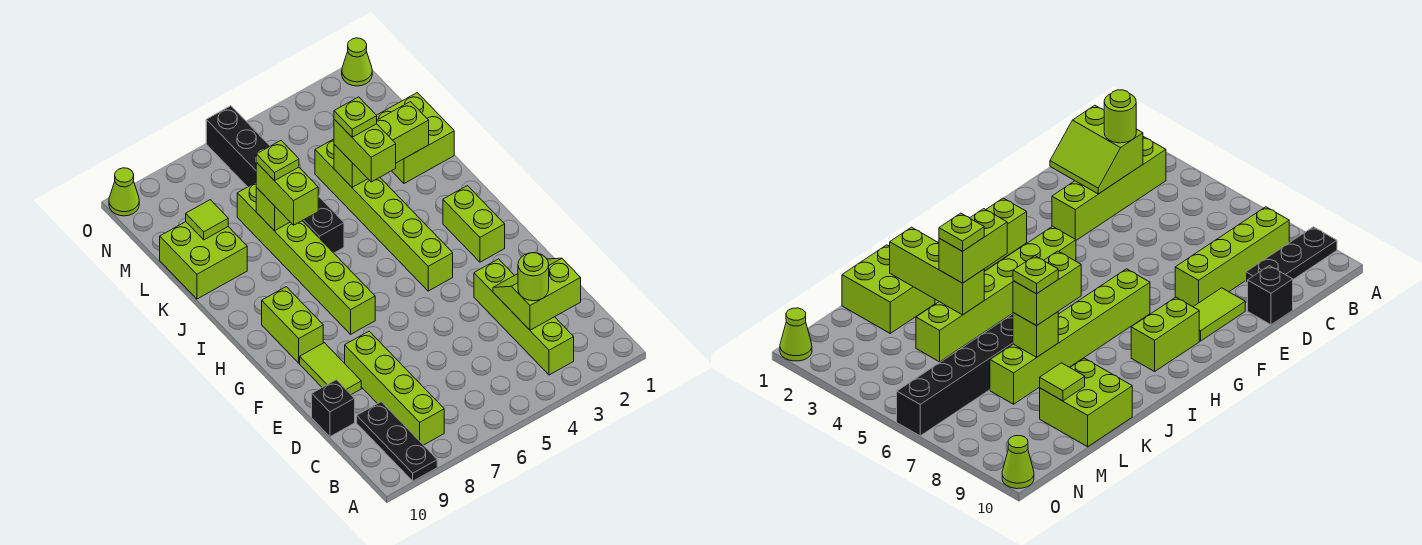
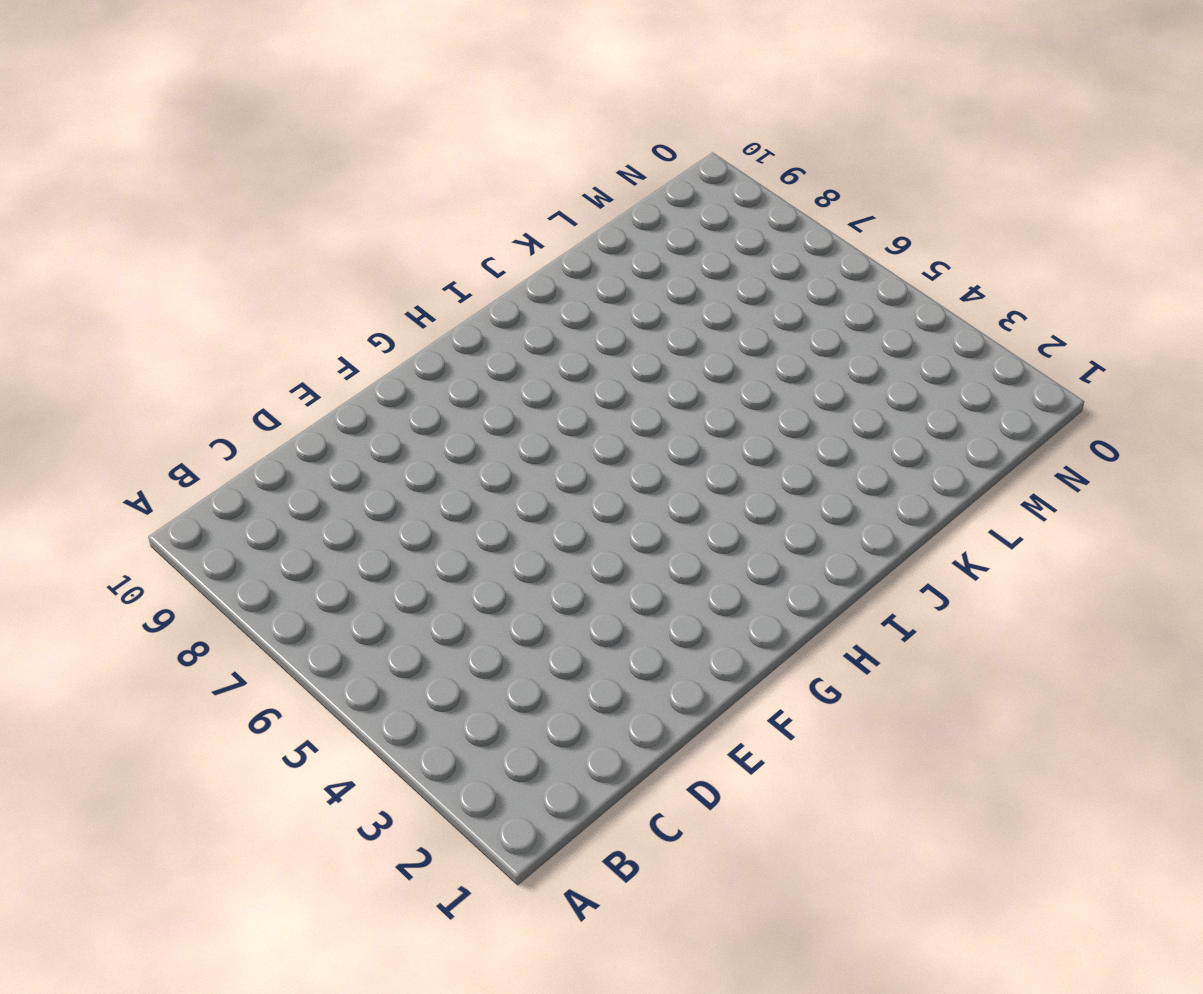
none -> black plate A9:C9 level 1
none -> lime brick B3:E3 level 1
none -> lime brick B8:E8 level 1

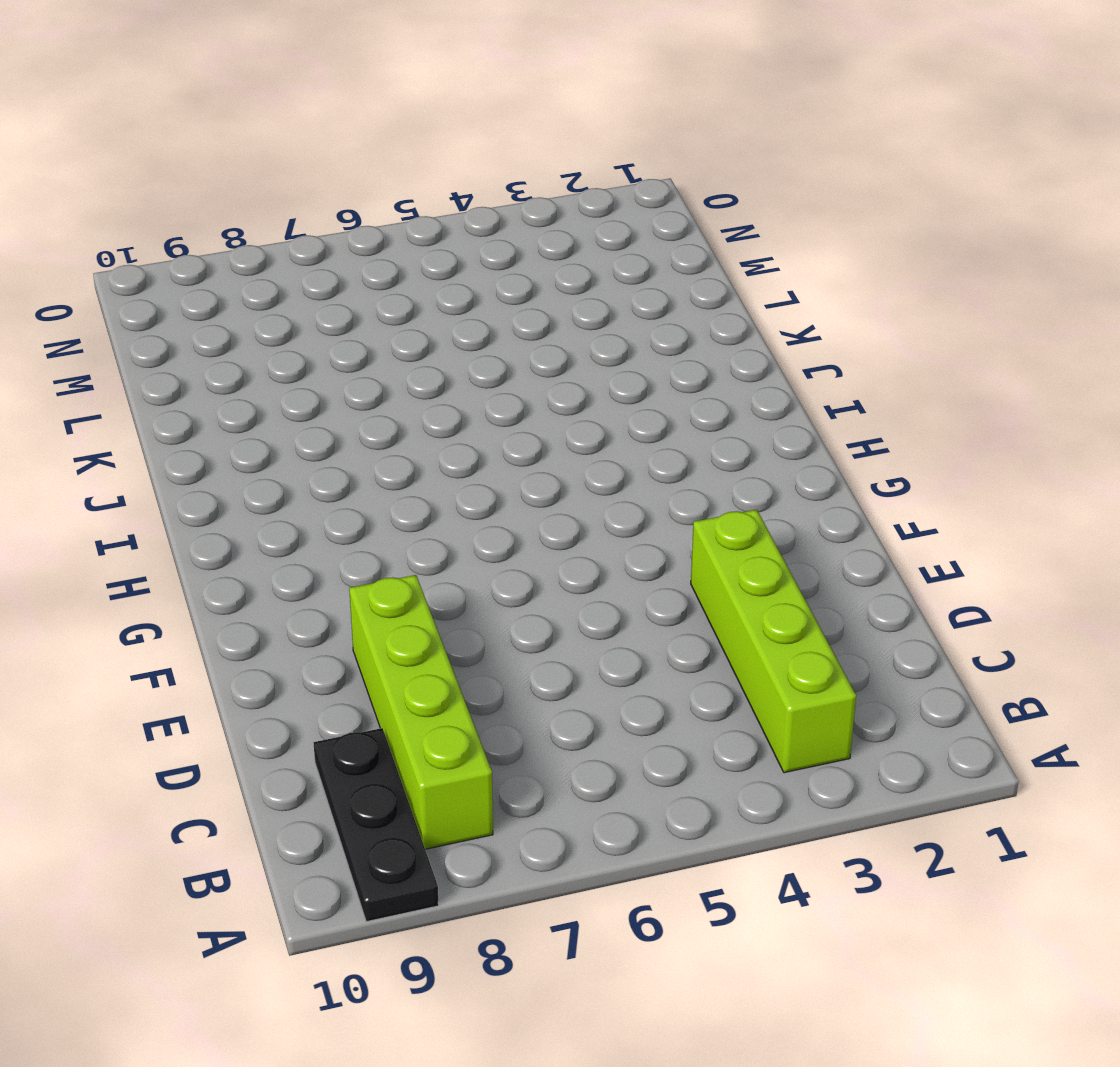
none -> black brick D10 level 1
none -> lime tile E9:F9 level 1
none -> lime brick G2:H2 level 1

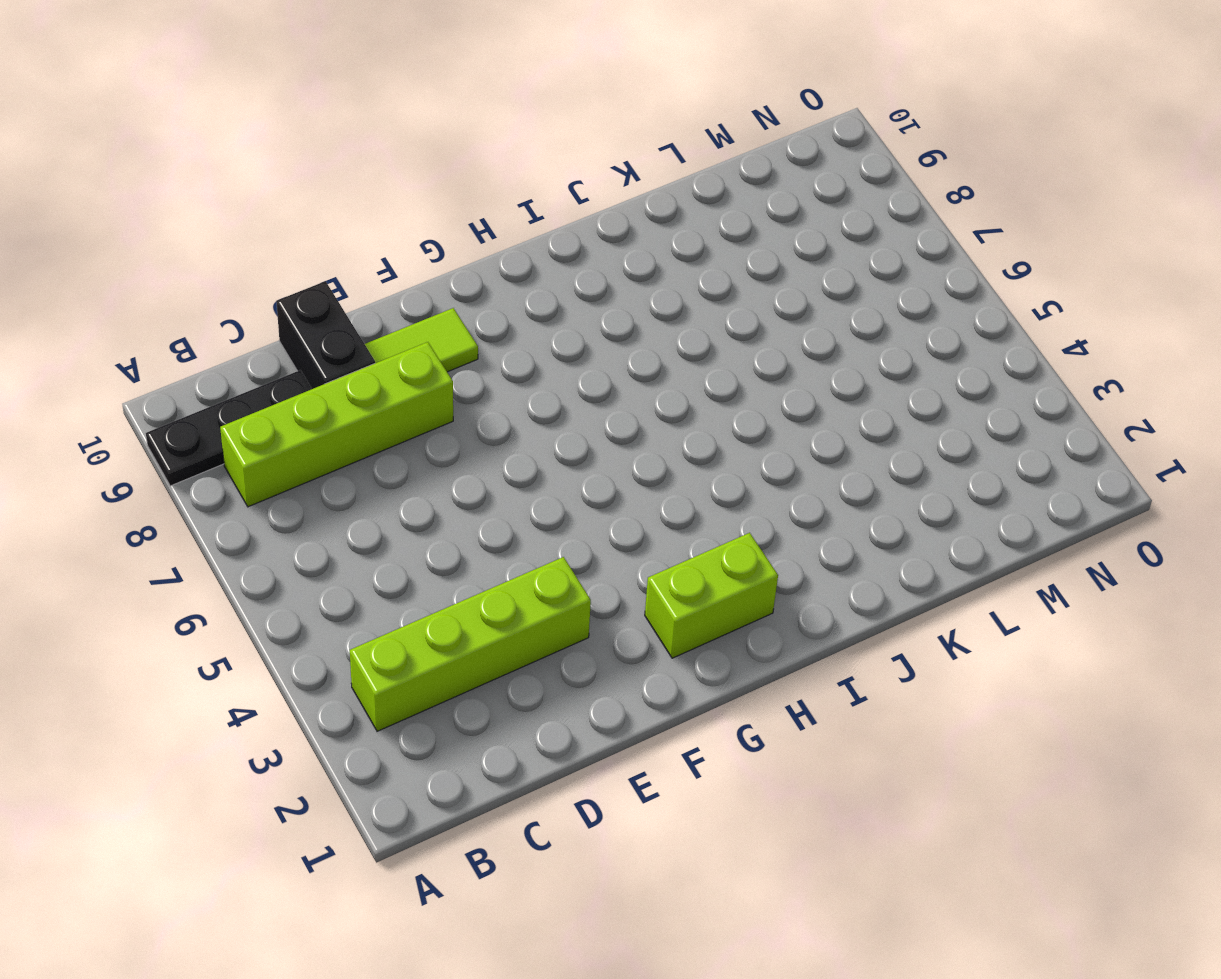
black brick D9:D10 level 1 -> black brick D10 level 1
none -> lime brick G4:L4 level 1
none -> lime brick G7:L7 level 1
none -> lime brick G9:H9 level 1

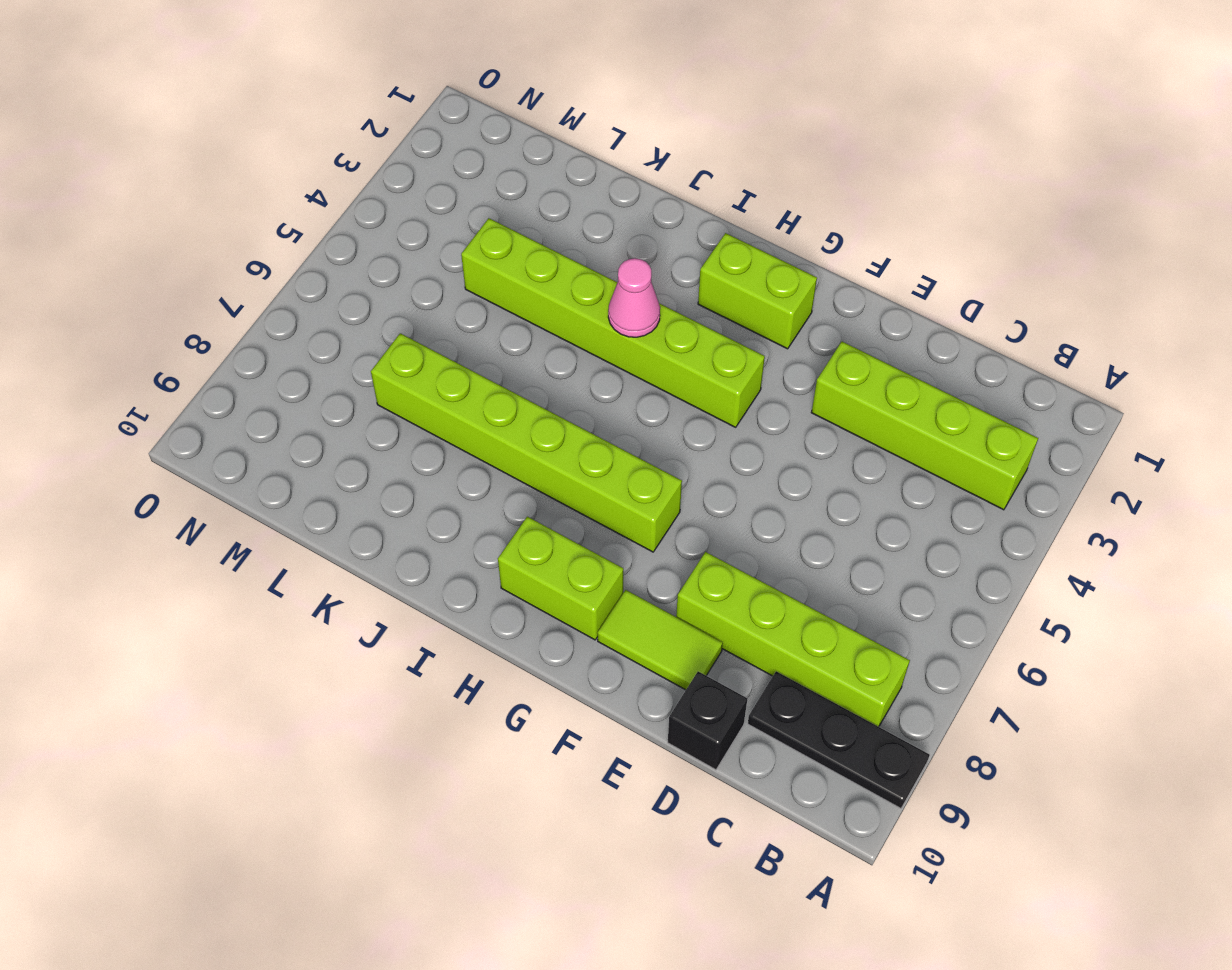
pink cone I4 level 2 -> none
none -> black brick J6:O6 level 1
none -> lime brick K1:L2 level 1
none -> lime brick K9:L10 level 1

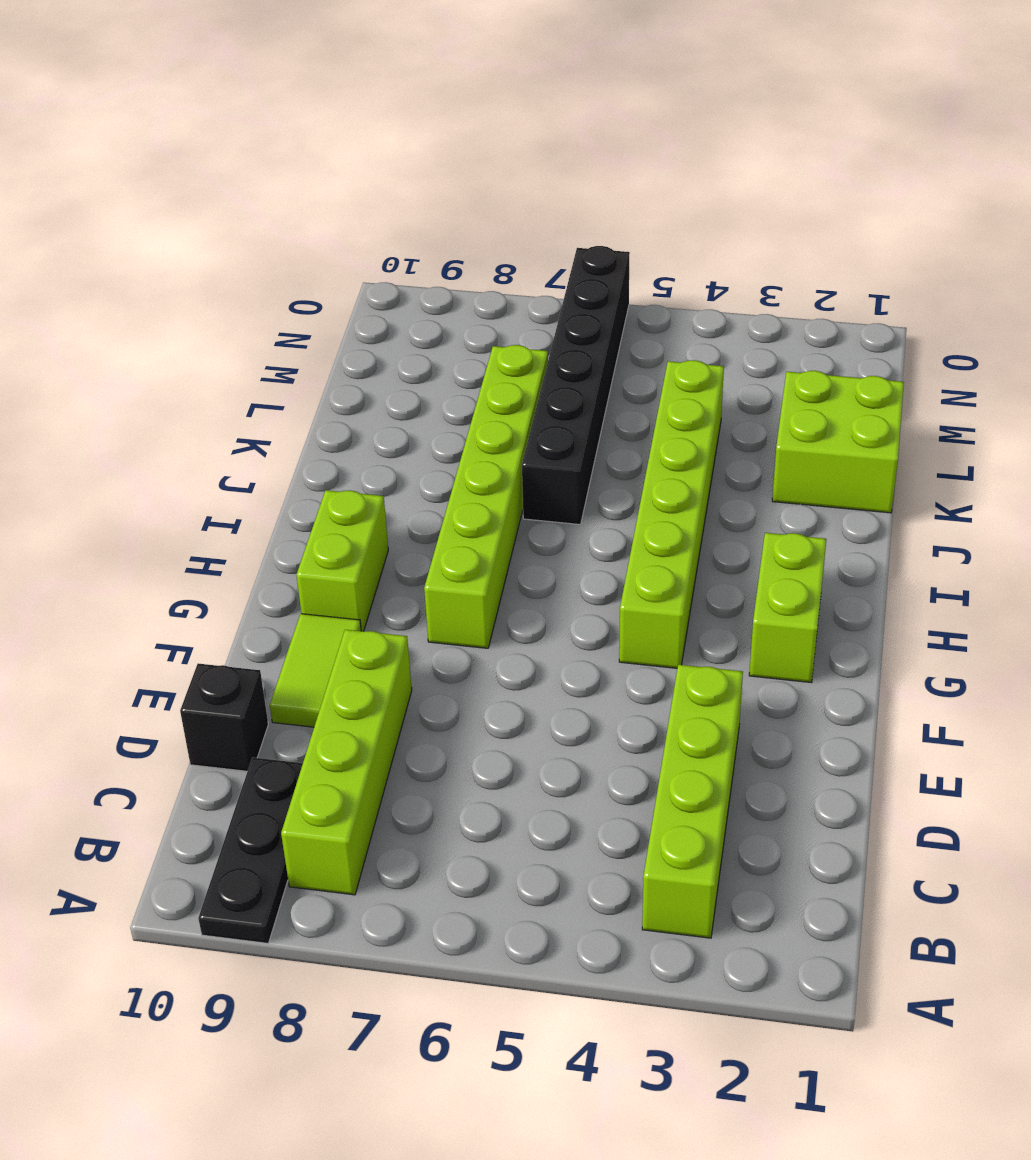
none -> lime brick K9:L10 level 1
none -> lime cone O1 level 1
none -> lime cone O10 level 1

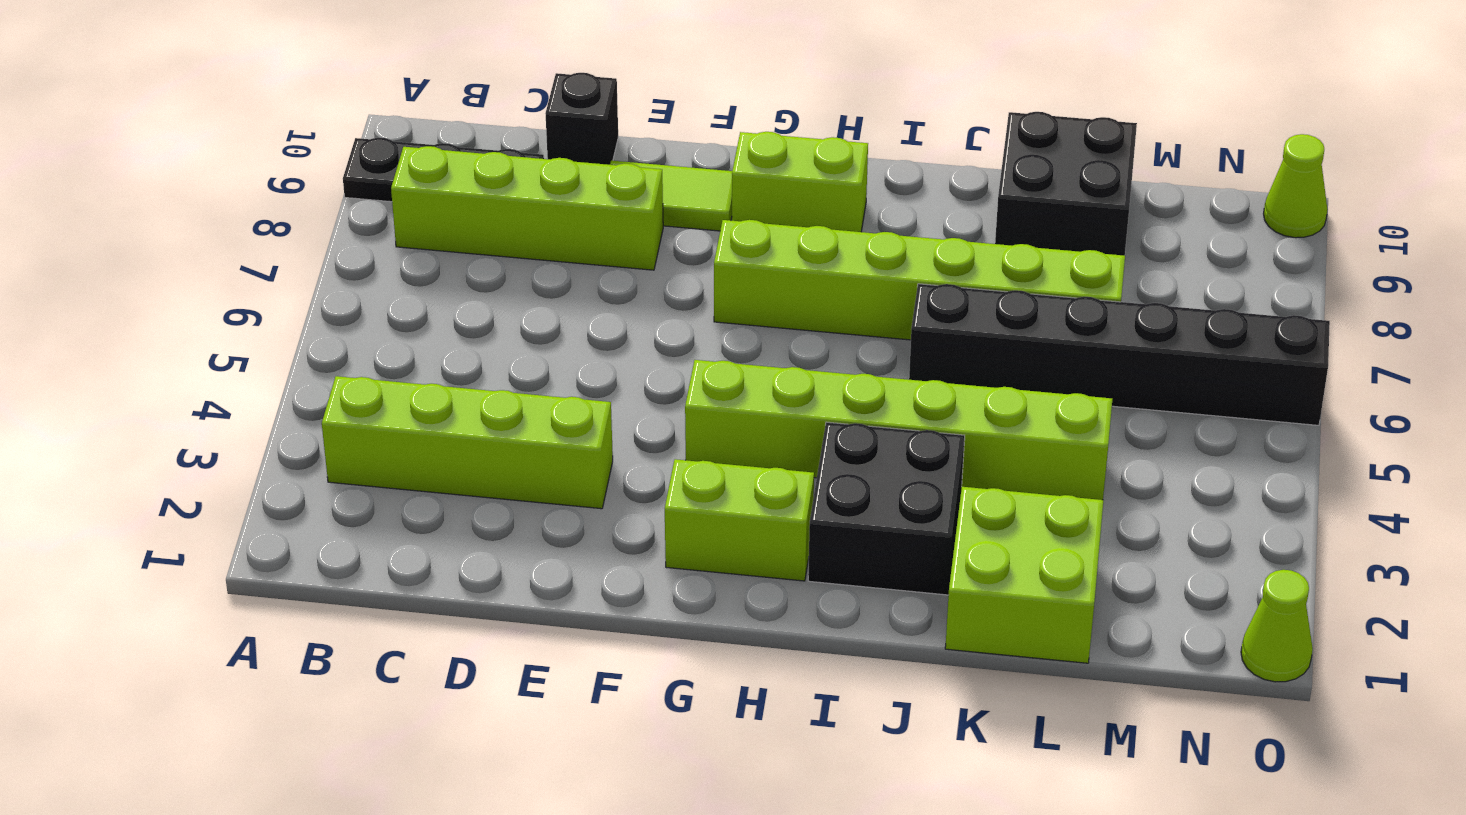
black brick I2:J3 level 1 -> none
black brick K9:L10 level 1 -> lime brick K9:L10 level 1
none -> lime slope C2:D3 level 2 top C
none -> lime brick K2:K4 level 2
none -> lime brick K7 level 2

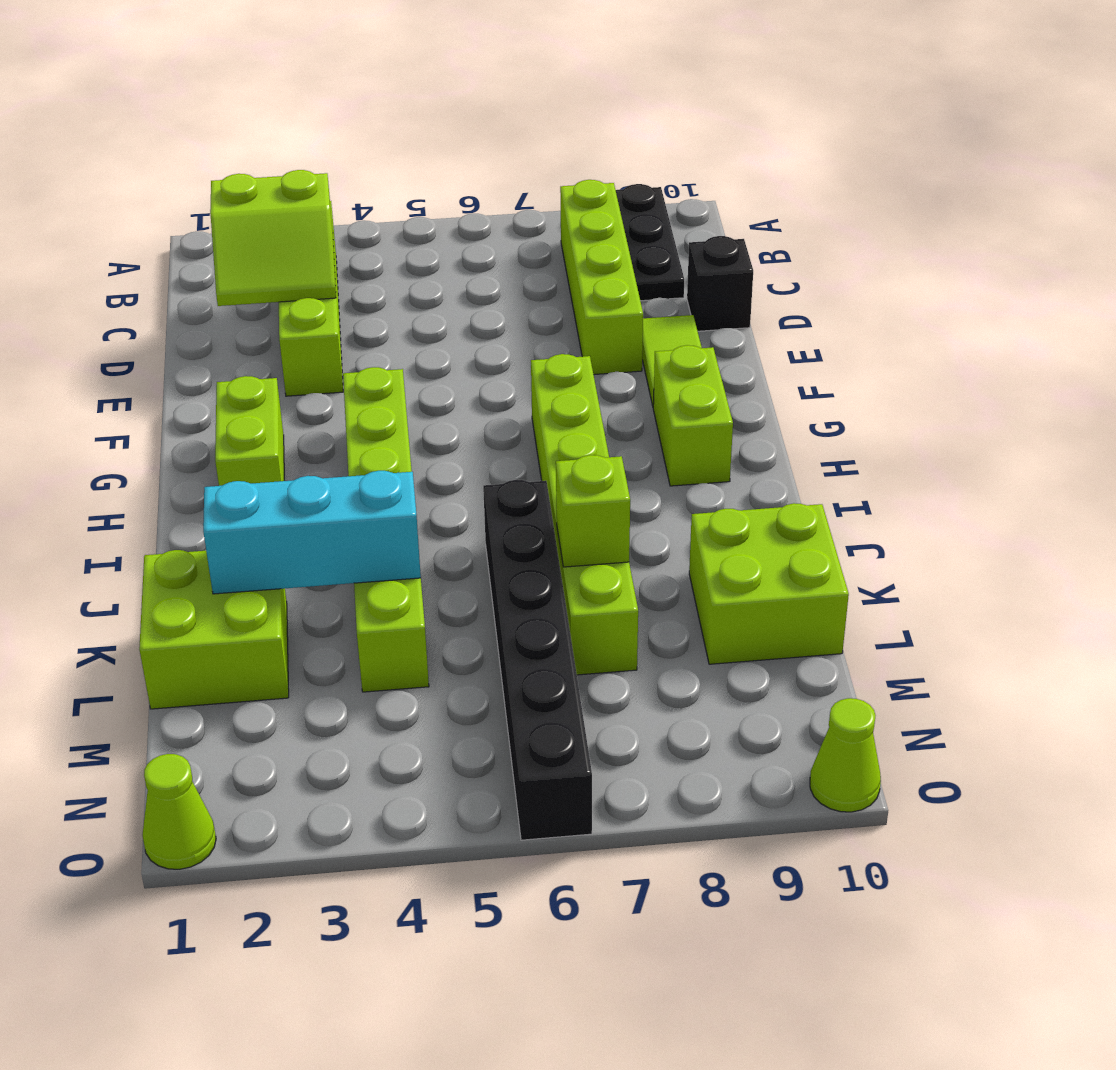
cyan brick K2:K4 level 2 -> lime brick K2:K4 level 2
none -> lime tile L9 level 2
none -> lime round brick C3 level 3
none -> lime brick J4:K4 level 3

